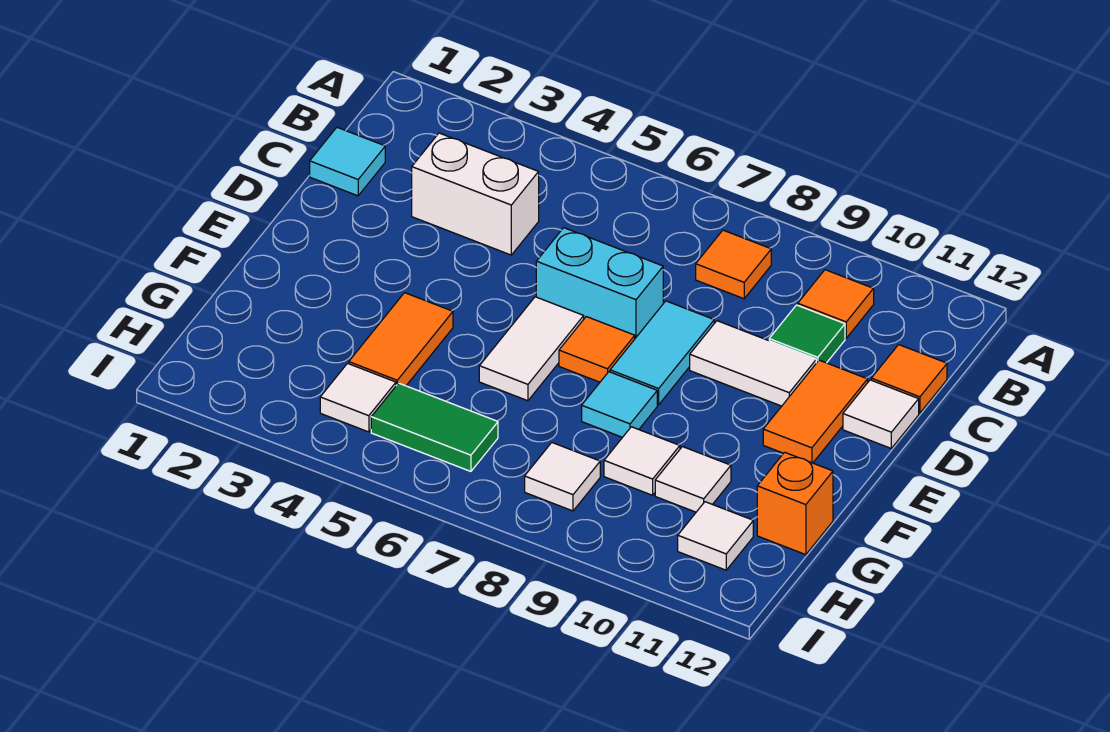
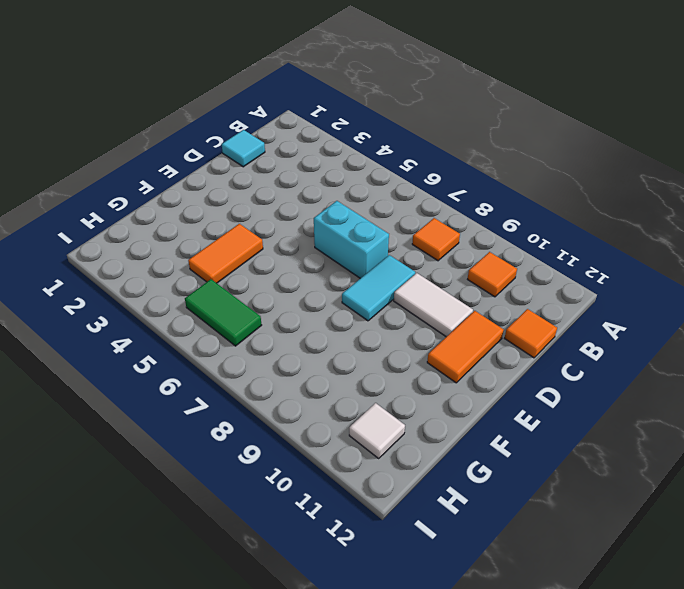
none -> white brick C3:C4 level 1
none -> green tile C10 level 1
none -> white tile D12 level 1

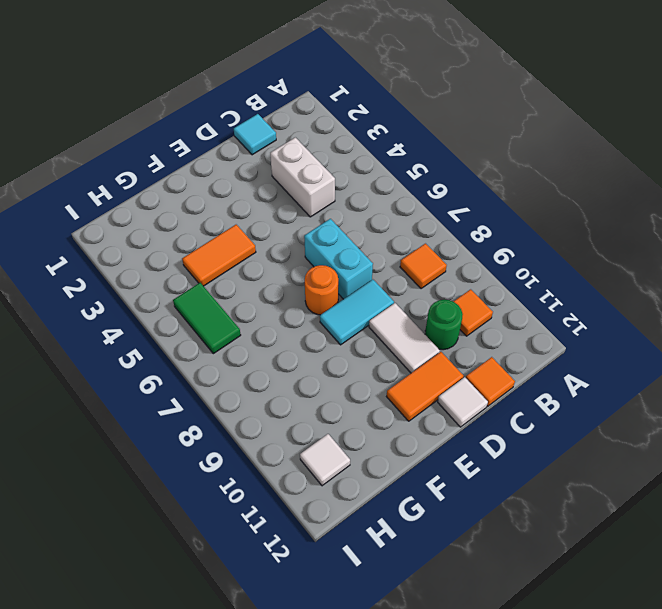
green round brick C10 level 1 -> green tile C10 level 1
orange round brick E7 level 1 -> orange tile E7 level 1
none -> white tile E6:F6 level 1
none -> cyan tile F8 level 1
none -> white tile G9 level 1

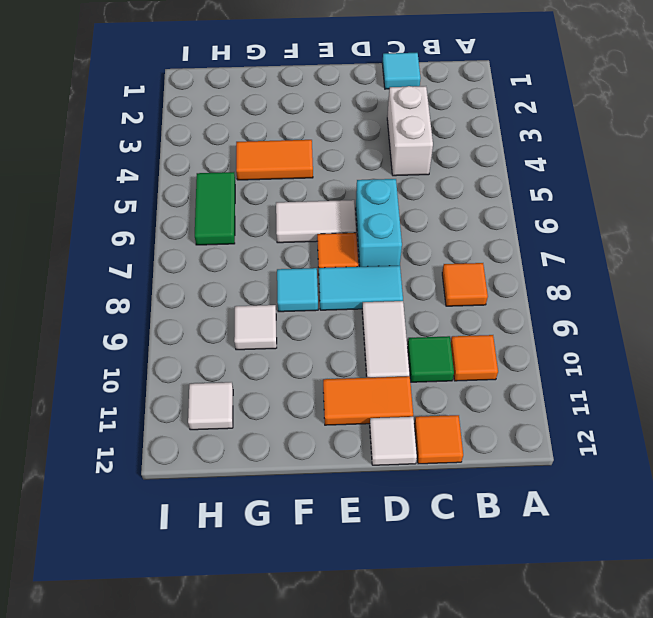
none -> white tile G10 level 1
none -> orange brick G12 level 1
none -> white tile H4 level 1

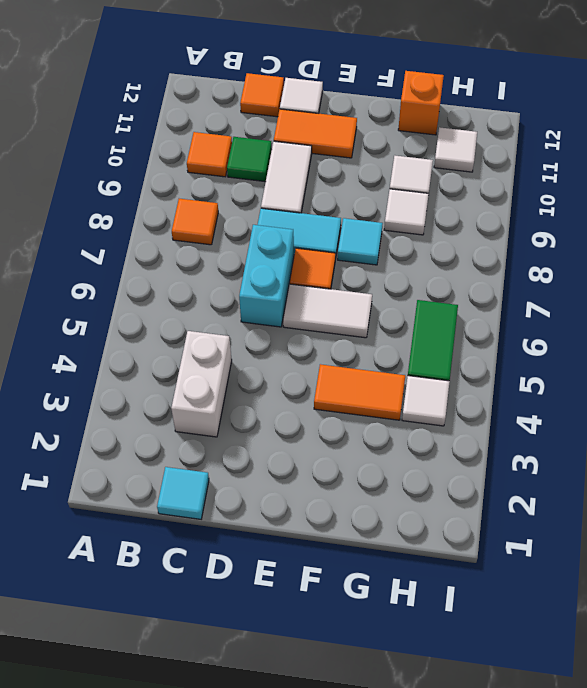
none -> white tile H8 level 1

